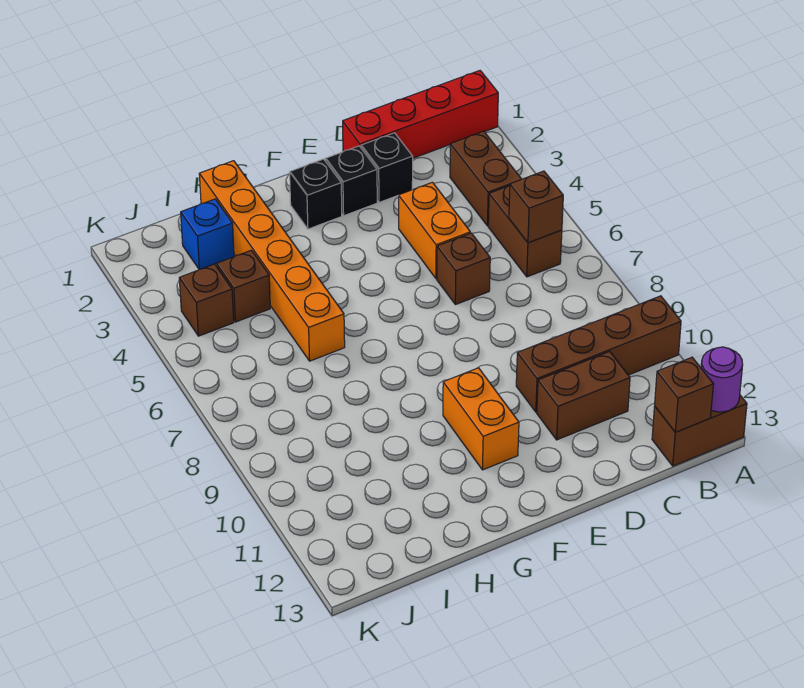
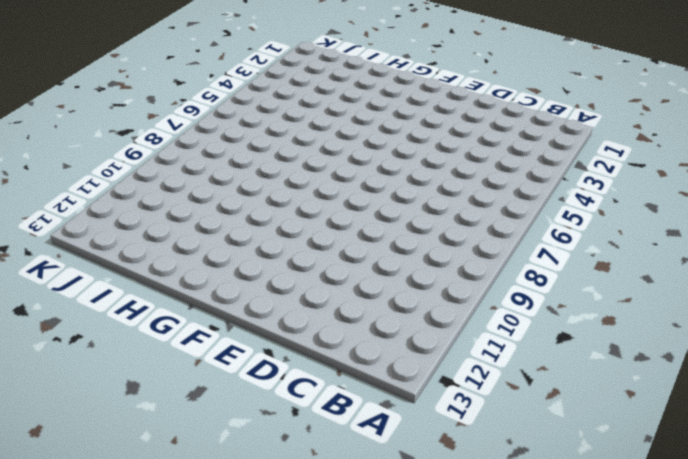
none -> red brick A1:D1 level 1
none -> brown brick A10:D10 level 1
none -> brown brick A13:B13 level 1

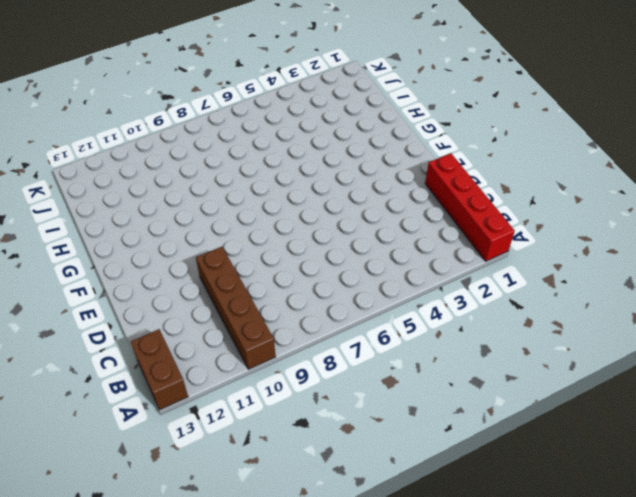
none -> brown brick B3:B4 level 1
none -> brown brick B5:B6 level 1
none -> brown brick C11:D11 level 1

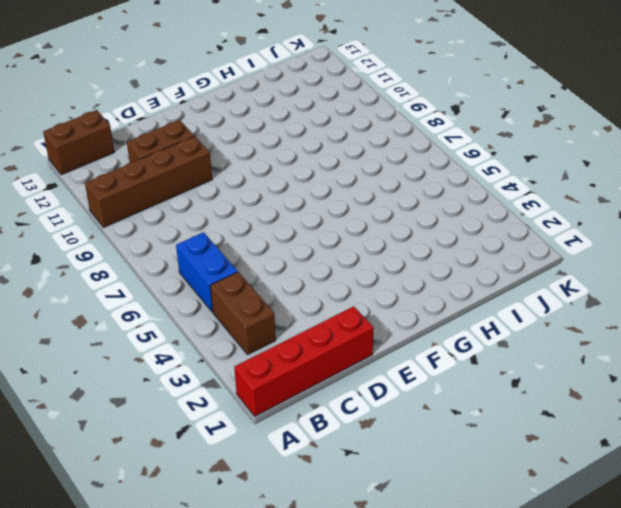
blue brick B5:B6 level 1 -> brown brick B5:B6 level 1
none -> black brick D2 level 1
none -> orange brick D4:D5 level 1
none -> brown brick D6 level 1

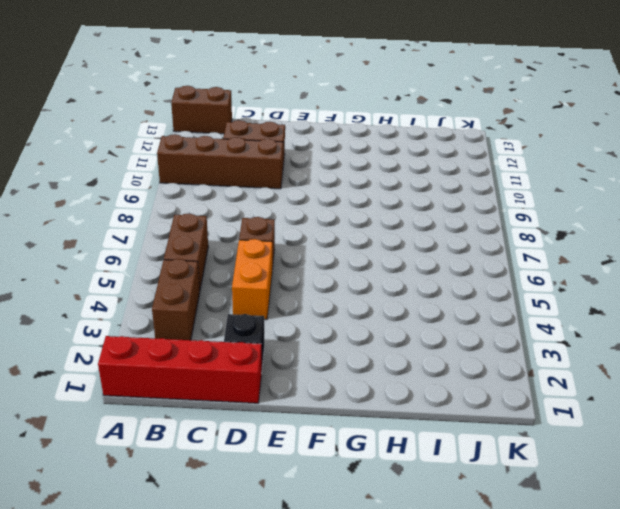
none -> black brick E2 level 1
none -> black brick F2 level 1
none -> orange brick F10:F11 level 1

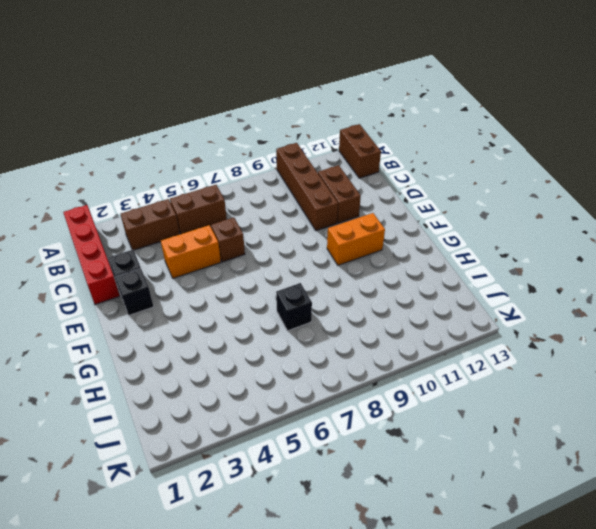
black brick H7 level 1 -> black brick F2 level 1
none -> orange brick H1:H6 level 1
none -> blue brick I2 level 1
none -> brown brick I4 level 1

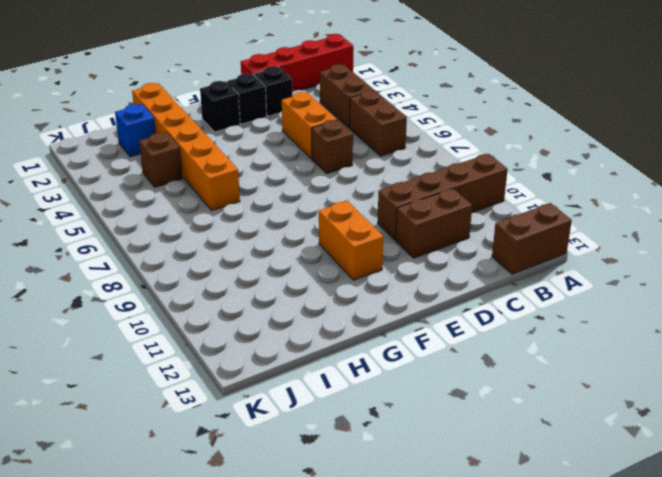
none -> brown brick J4 level 1
none -> purple round brick A13 level 2
none -> brown brick B6 level 2

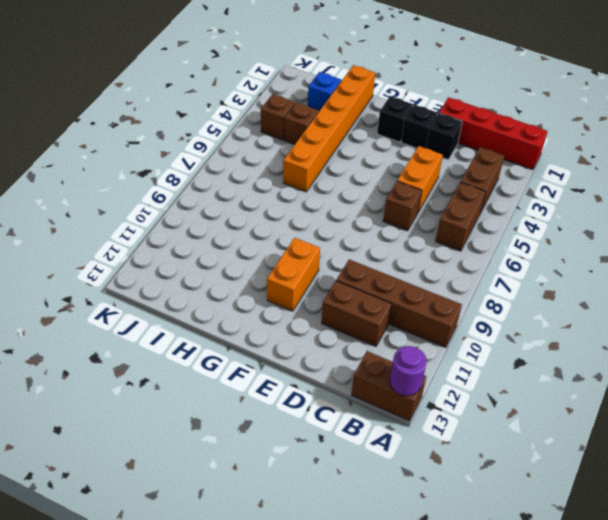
none -> brown brick B6 level 2
none -> brown brick B13 level 2

